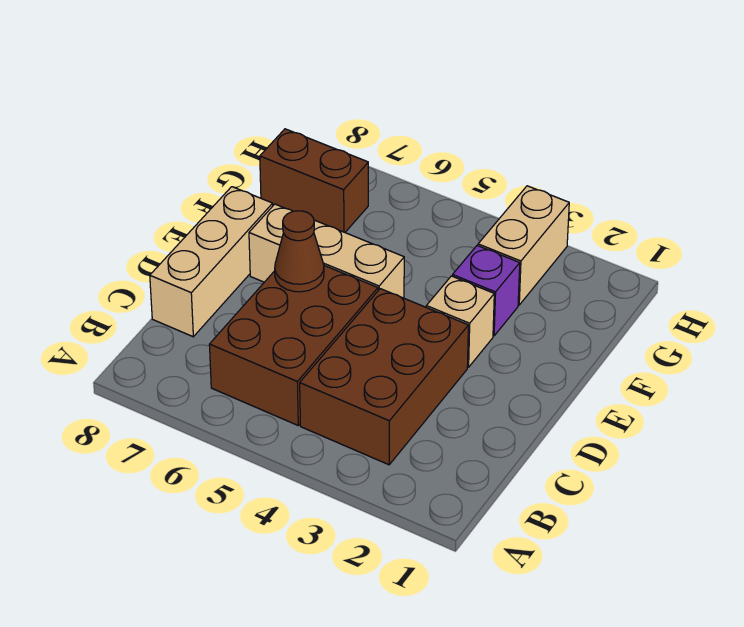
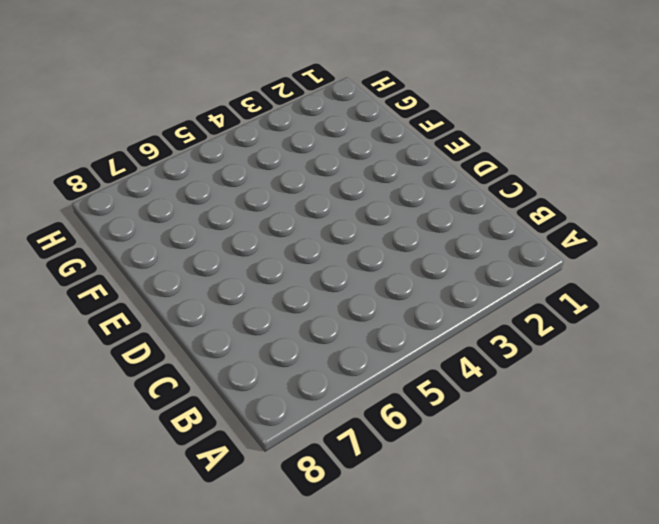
none -> brown brick B3:D4 level 1
none -> brown brick B5:D6 level 1

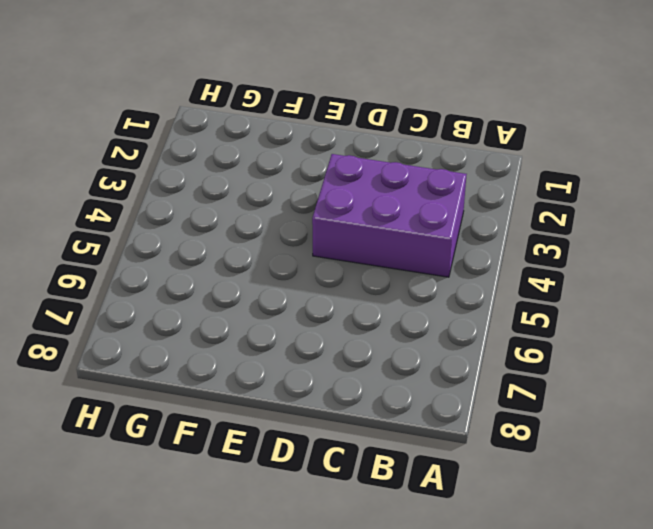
purple brick B3:D4 level 1 -> brown brick B3:D4 level 1
none -> brown brick B5:D6 level 1
none -> tan brick C8:E8 level 1

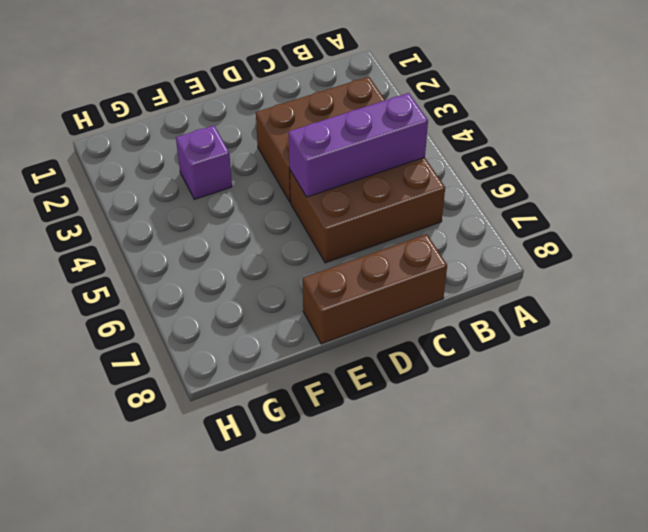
purple brick B5:D5 level 2 -> none
brown brick C8:E8 level 1 -> tan brick C8:E8 level 1
none -> tan brick E3 level 1
none -> tan brick E5:E7 level 1

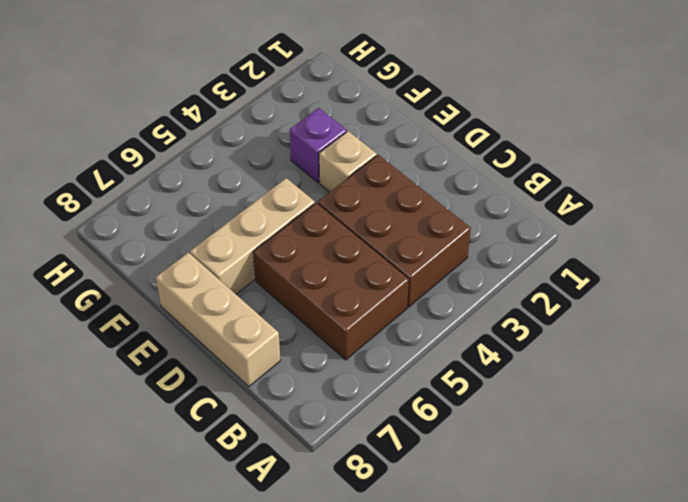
none -> tan brick G3:H3 level 1
none -> brown brick G7:G8 level 1

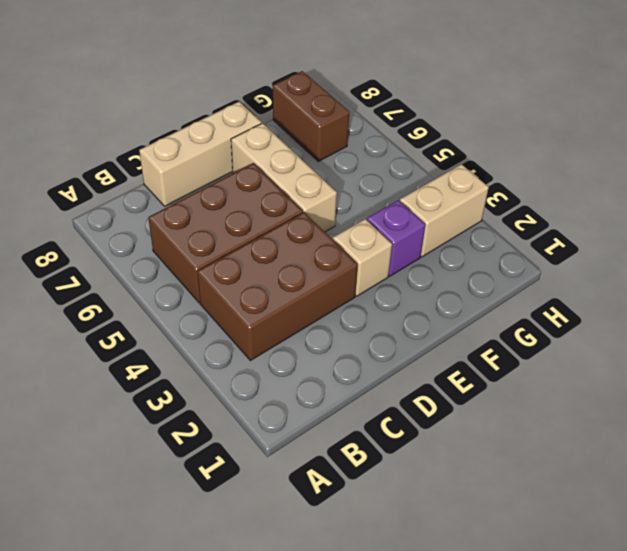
none -> brown cone D6 level 2

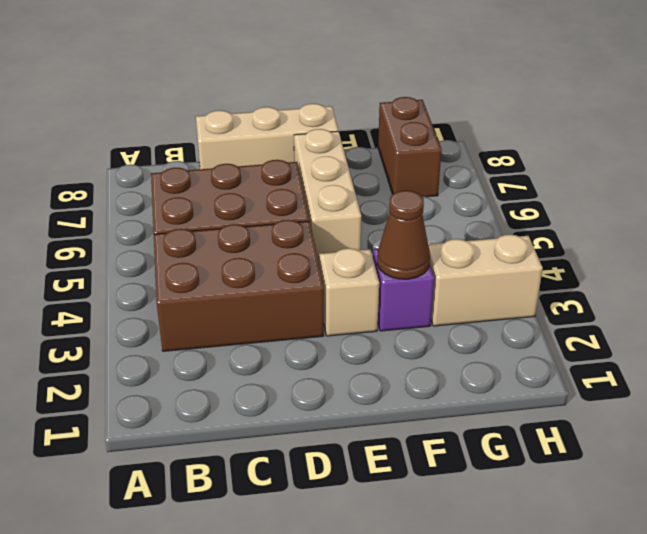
brown cone F3 level 2 -> brown cone D6 level 2

